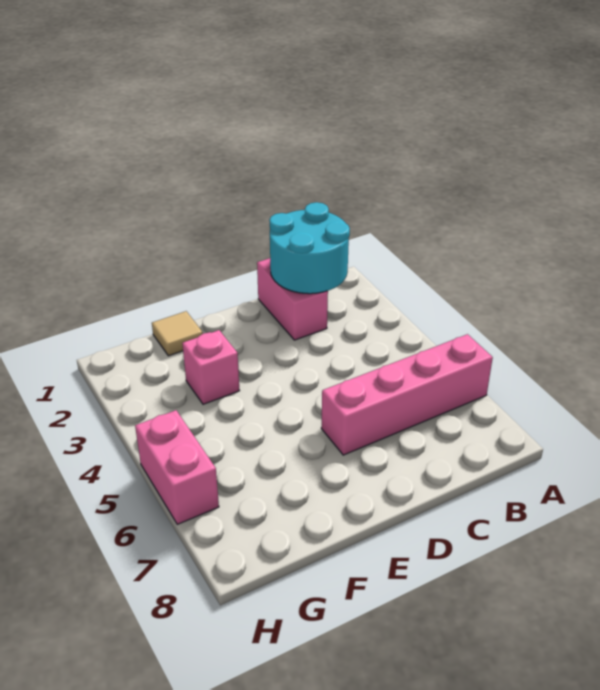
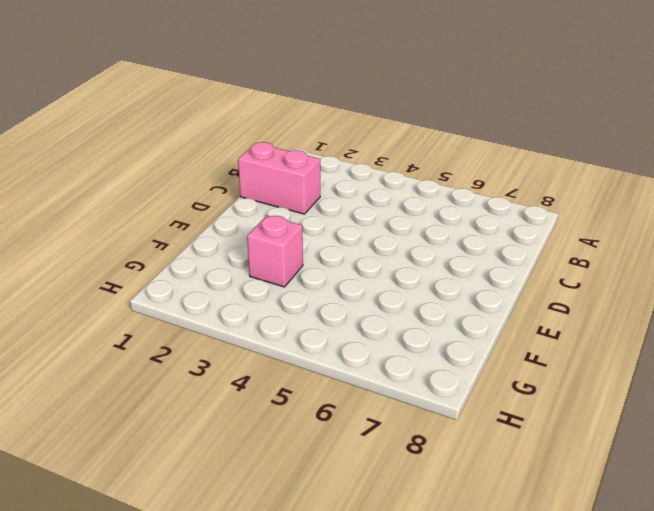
none -> pink brick A6:D6 level 1
none -> tan tile F1 level 1

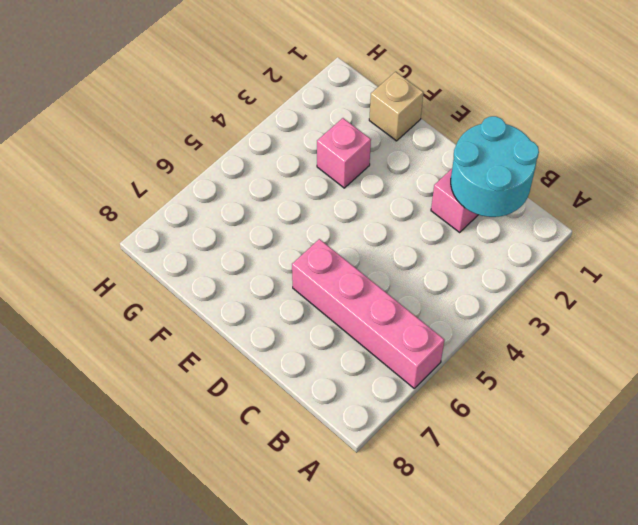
tan brick F1 level 1 -> tan tile F1 level 1
none -> pink brick H5:H6 level 1

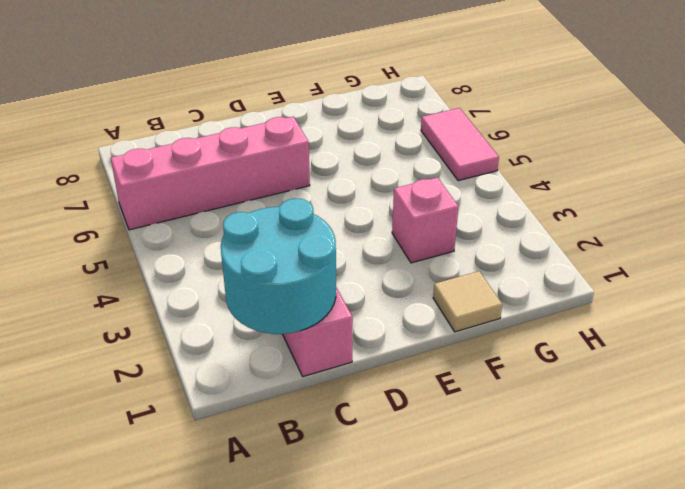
pink tile H5:H6 level 1 -> pink brick H5:H6 level 1

